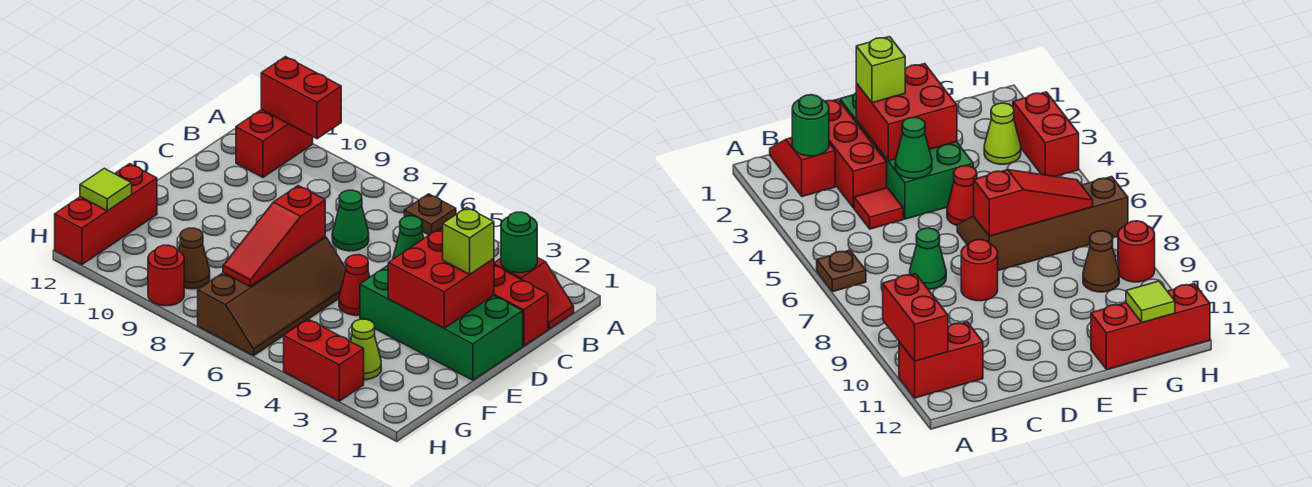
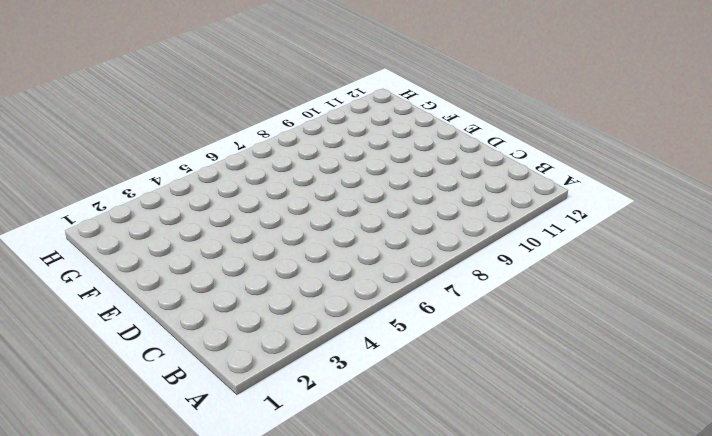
none -> brown plate A6 level 1
none -> red brick A11:B11 level 1
none -> red slope B1:B2 level 1 top 2

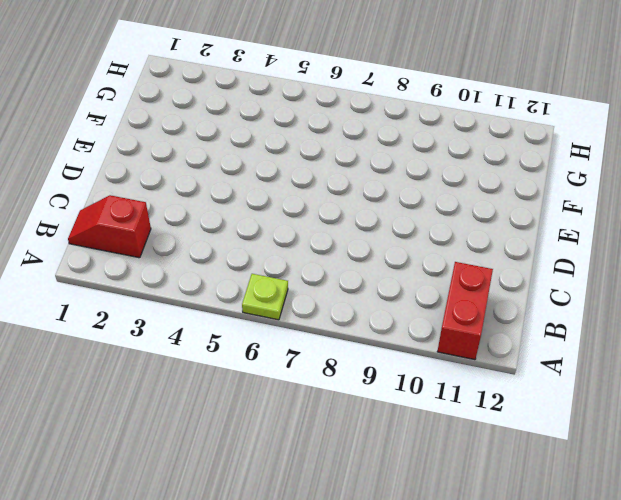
lime plate A6 level 1 -> brown plate A6 level 1
none -> red brick C1:C3 level 1
none -> red tile C4 level 1
none -> green cone C7 level 1

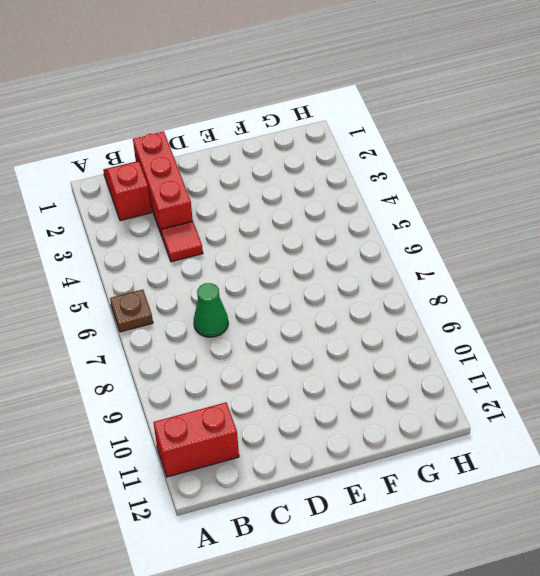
none -> green brick D1:E4 level 1
none -> red round brick D8 level 1
none -> red cone E5 level 1

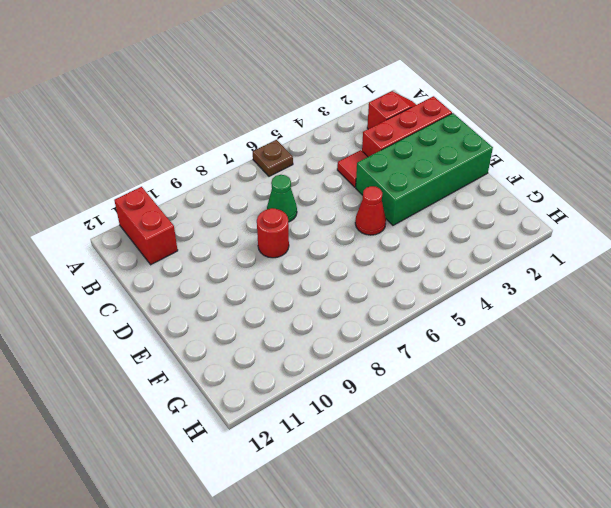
none -> brown slope E6:H7 level 1 top 7
none -> red brick F12:H12 level 1
none -> lime cone G3 level 1

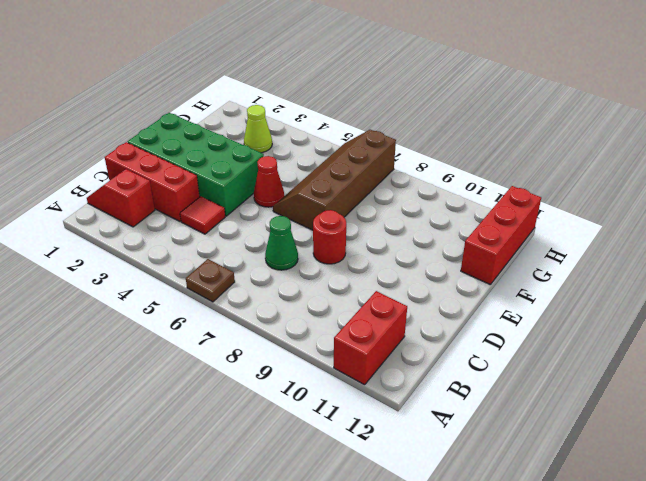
none -> brown cone G9 level 1
none -> red brick H3:H4 level 1
none -> red round brick H9 level 1

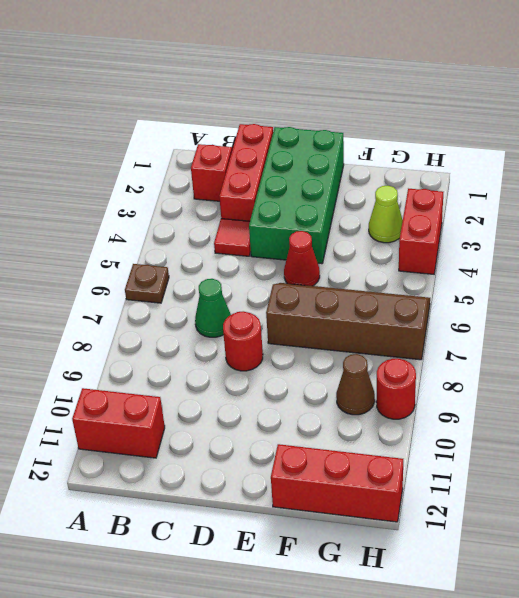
none -> red brick A10:A11 level 2
none -> green round brick B2 level 2
none -> red brick D2:E3 level 2

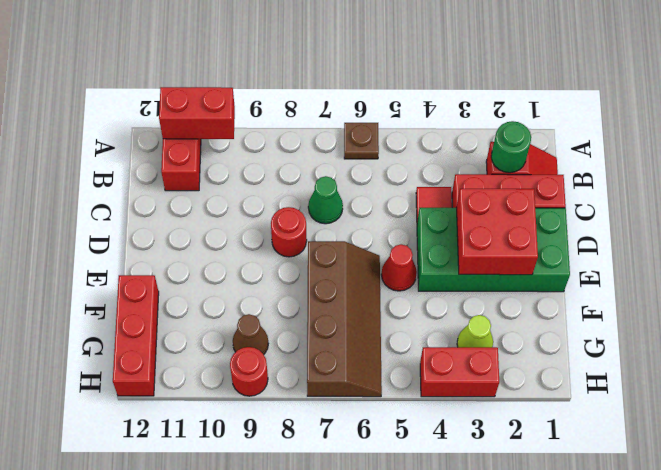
none -> green cone D4 level 2
none -> red slope E7:G7 level 2 top E
none -> lime tile G12 level 2

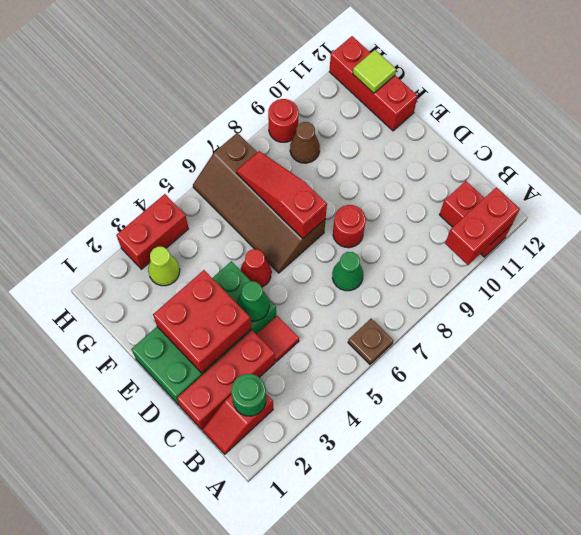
none -> lime brick D2 level 3

